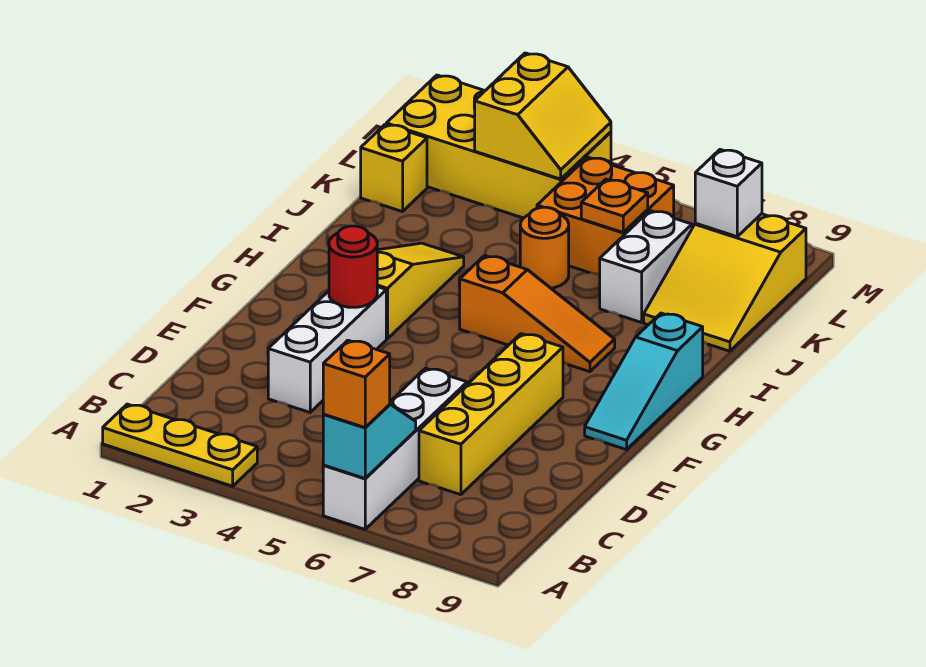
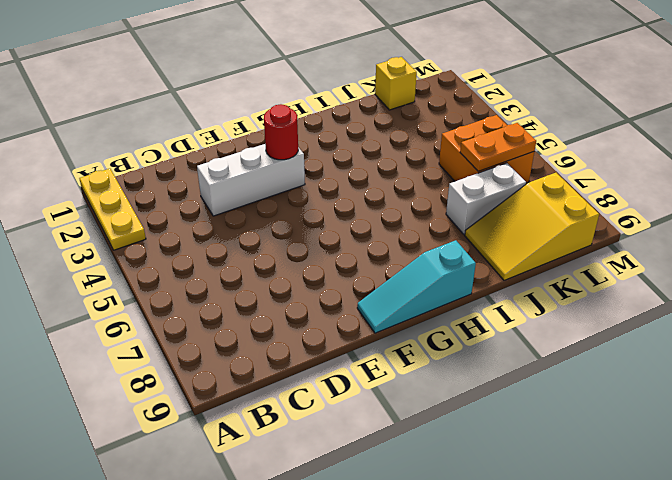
orange plate K6:L6 level 2 -> orange plate K6 level 2
none -> white brick A6:D6 level 1
none -> yellow brick C7:F7 level 1
none -> yellow slope G3:I3 level 1 top G

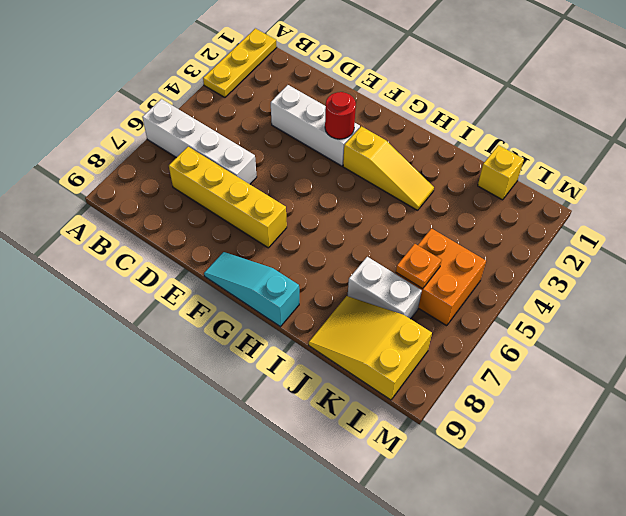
none -> orange slope H5:H7 level 1 top 5
none -> orange round brick J5 level 1
none -> yellow brick L1:M4 level 1

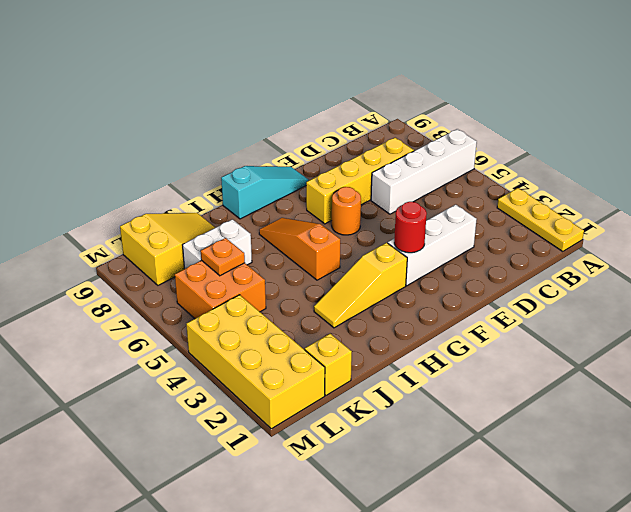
orange round brick F6 level 1 -> orange round brick J5 level 1
none -> cyan slope A6:B6 level 2 top A
none -> yellow slope L3:M4 level 2 top 3
none -> white brick L8 level 2

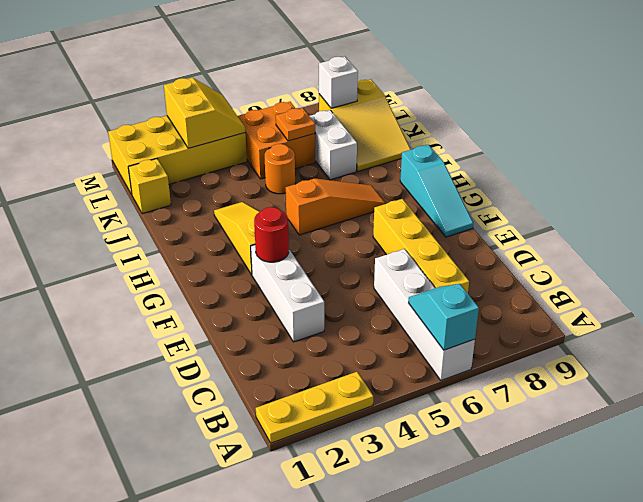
none -> orange brick A6 level 3

